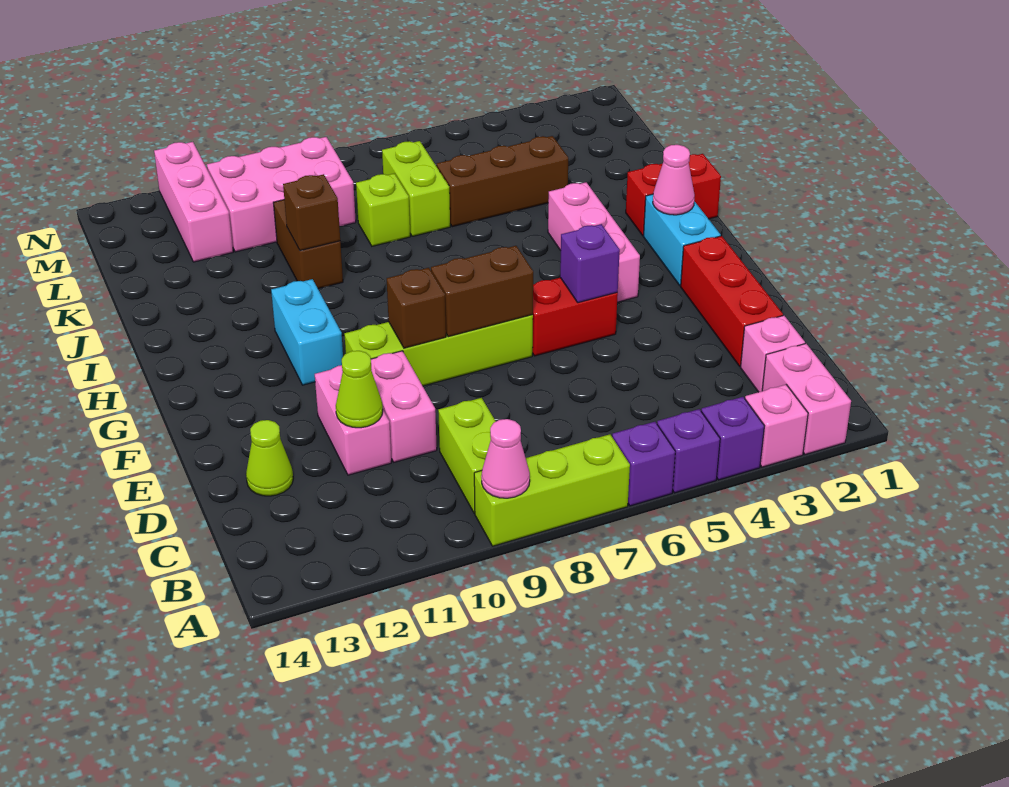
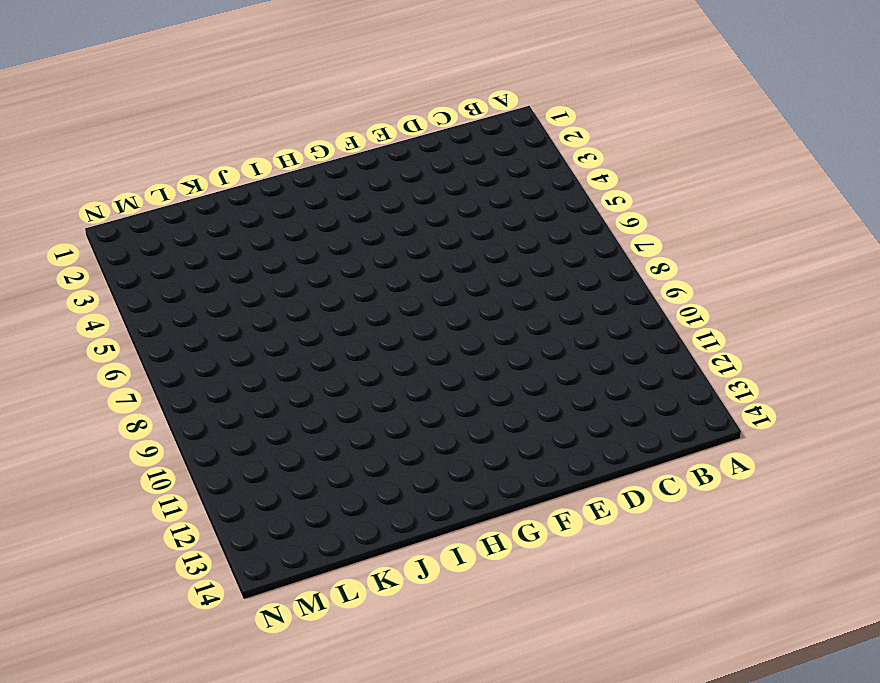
none -> pink brick A2:B2 level 1
none -> pink brick A3 level 1
none -> purple brick A4 level 1
none -> purple brick A5 level 1

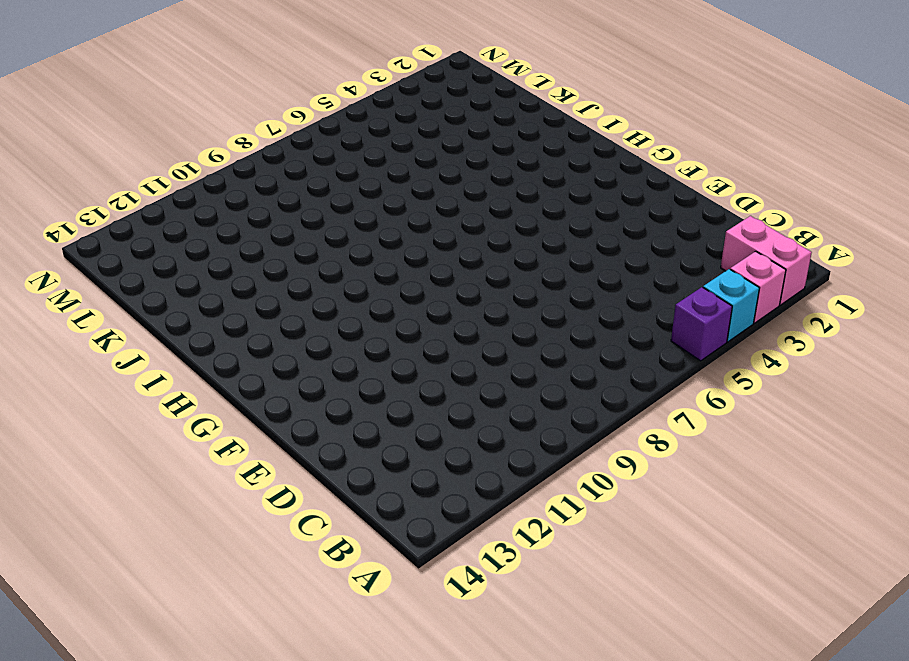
cyan brick A4 level 1 -> purple brick A4 level 1
none -> purple brick A6 level 1
none -> lime brick A7:A9 level 1
none -> lime brick B9:C9 level 1
none -> pink brick C2 level 1

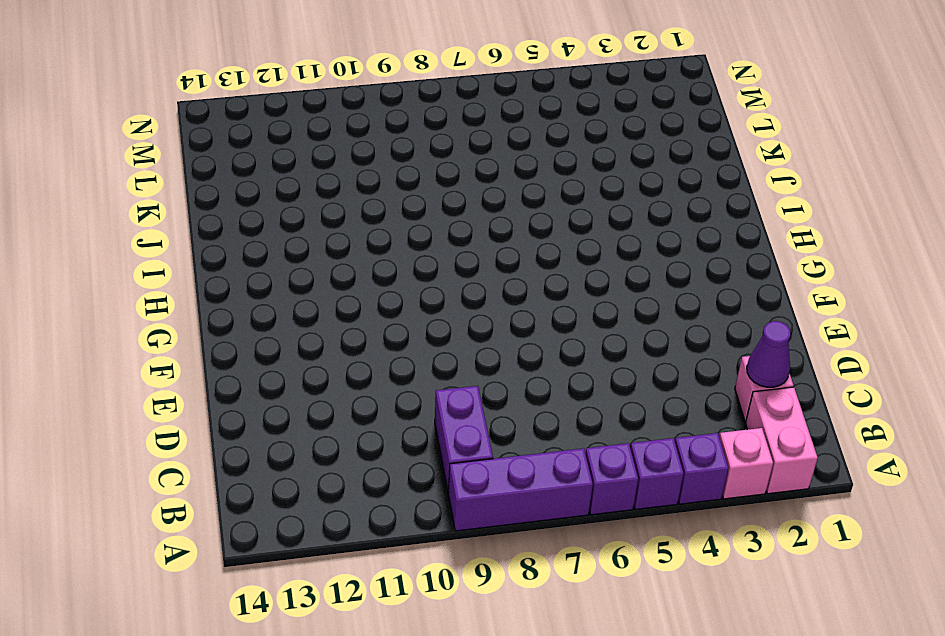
purple brick A7:A9 level 1 -> lime brick A7:A9 level 1
purple brick B9:C9 level 1 -> lime brick B9:C9 level 1
purple cone C2 level 2 -> none
none -> red brick D2:F2 level 1
none -> pink brick D10:E10 level 1
none -> pink brick D11:E11 level 1
none -> lime cone D13 level 1

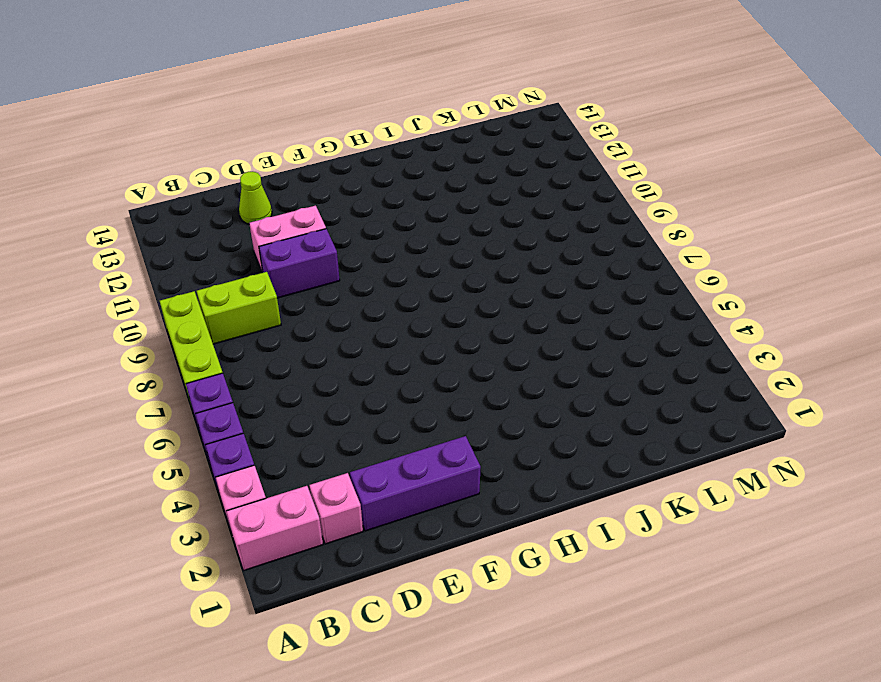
purple brick D2:F2 level 1 -> red brick D2:F2 level 1
purple brick D10:E10 level 1 -> pink brick D10:E10 level 1
none -> red brick F5:F6 level 1
none -> lime brick F7:F10 level 1
none -> cyan brick G2:H2 level 1
none -> pink brick G4:I4 level 1

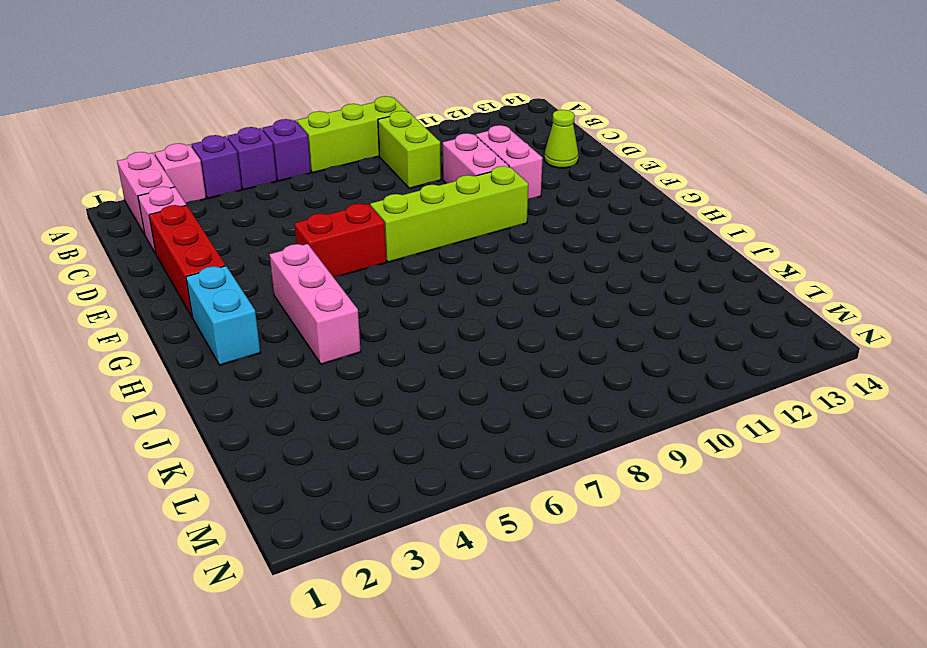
none -> cyan brick G11:H11 level 1
none -> red brick I1:I2 level 1
none -> brown brick J10:K10 level 1
none -> brown brick K4:K6 level 1

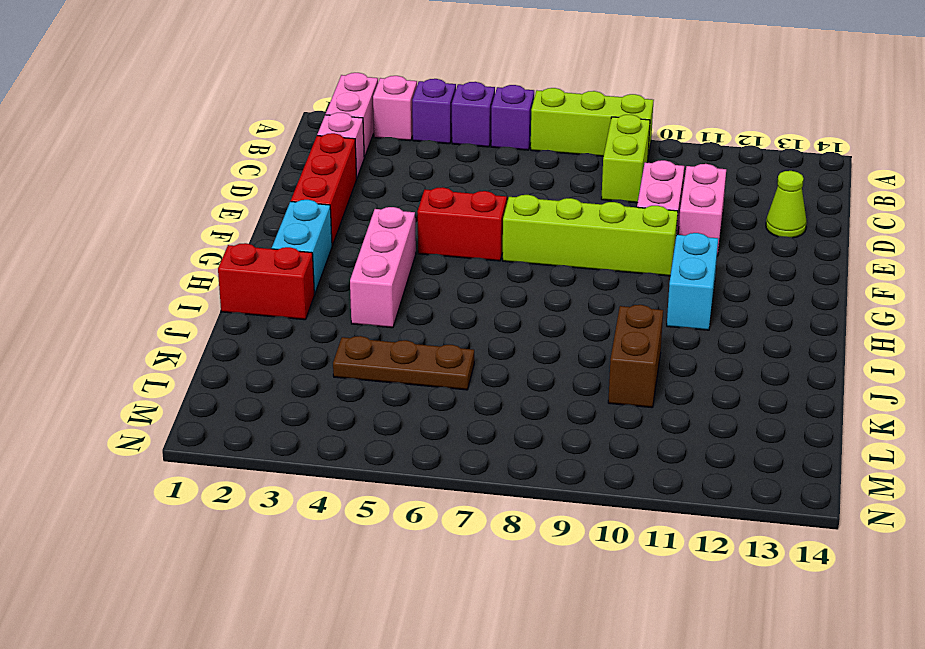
brown plate K4:K6 level 1 -> brown brick K4:K6 level 1
none -> lime brick K7:L7 level 1
none -> lime brick K8 level 1
none -> pink brick L9:M11 level 1
none -> pink brick L12:N12 level 1

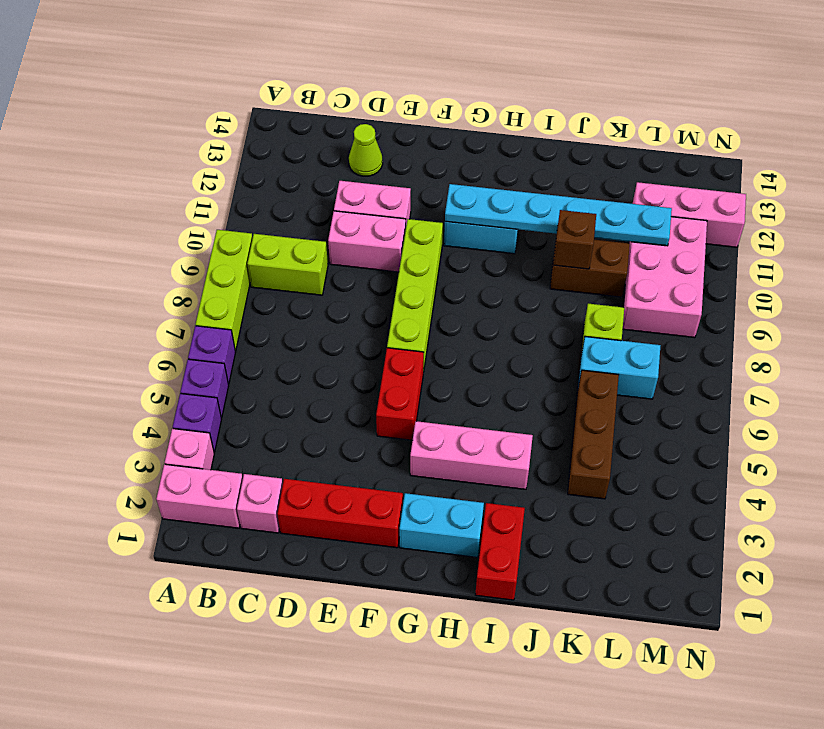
cyan plate G11:L11 level 2 -> none
cyan brick K7:L7 level 1 -> lime brick K7:L7 level 1
none -> pink cone A9 level 2
none -> lime cone D11 level 2
none -> purple brick F5 level 2
none -> brown brick F7:F8 level 2

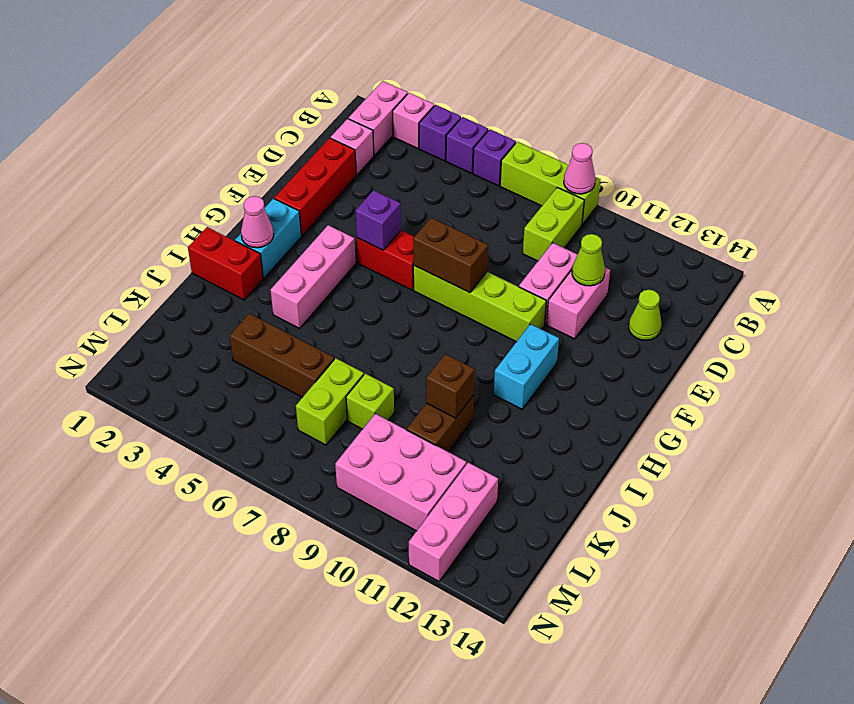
none -> brown brick F9 level 2

